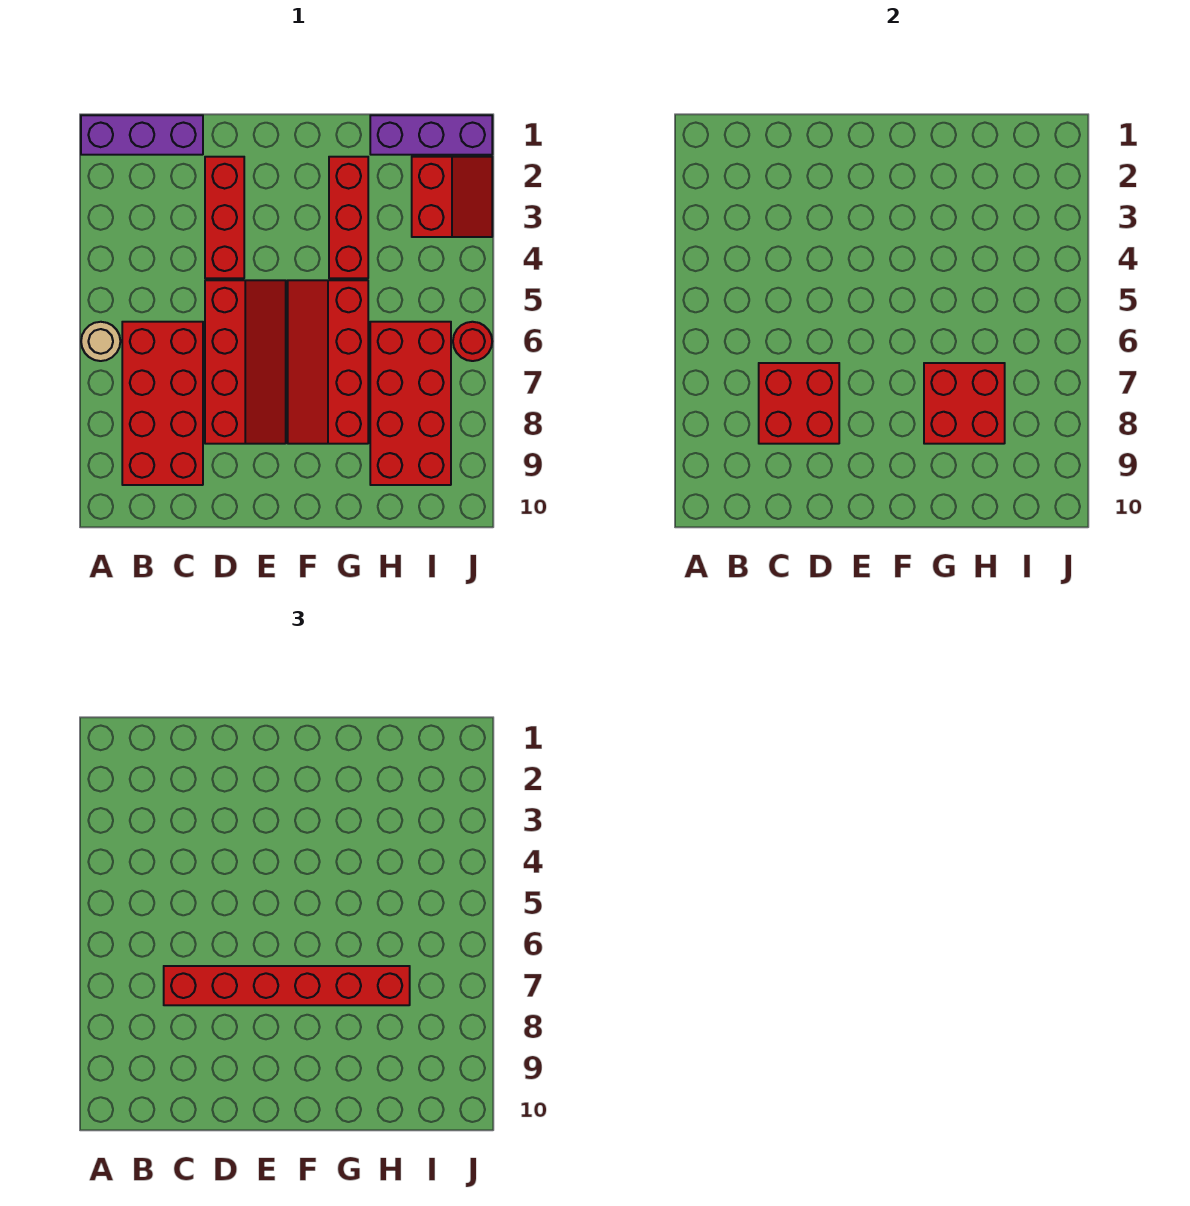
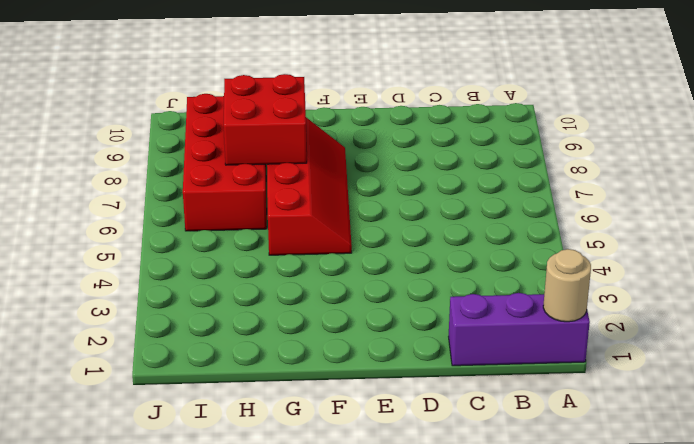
tan round brick A1 level 2 -> tan round brick A6 level 1
none -> red brick B6:C9 level 1
none -> red brick D2:D4 level 1
none -> red slope D5:E8 level 1 top D

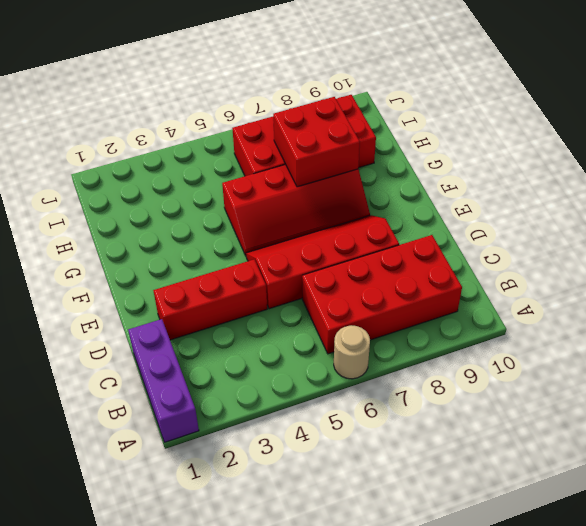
none -> red brick G2:G4 level 1
none -> purple brick H1:J1 level 1
none -> red slope I2:J3 level 1 top I

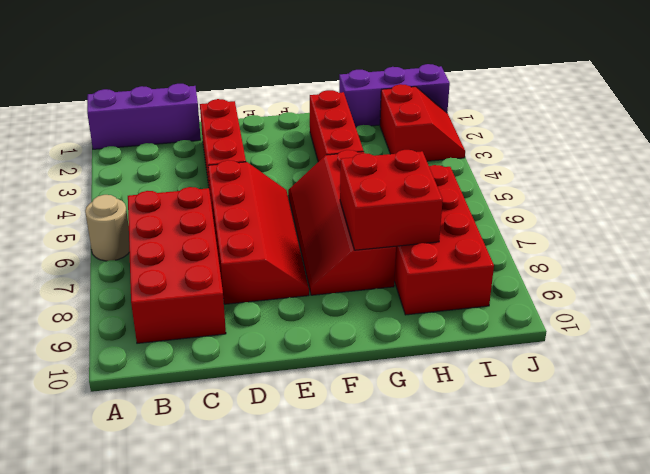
none -> red round brick J6 level 1
none -> red brick C7:D8 level 2
none -> red brick C7:H7 level 3

